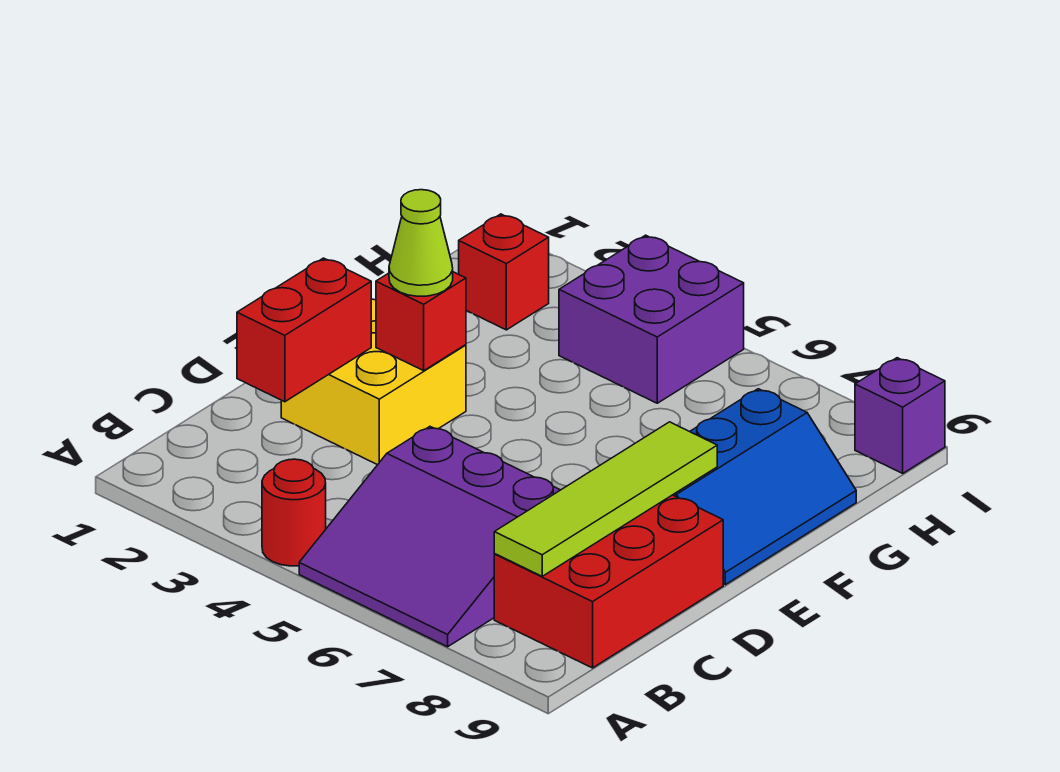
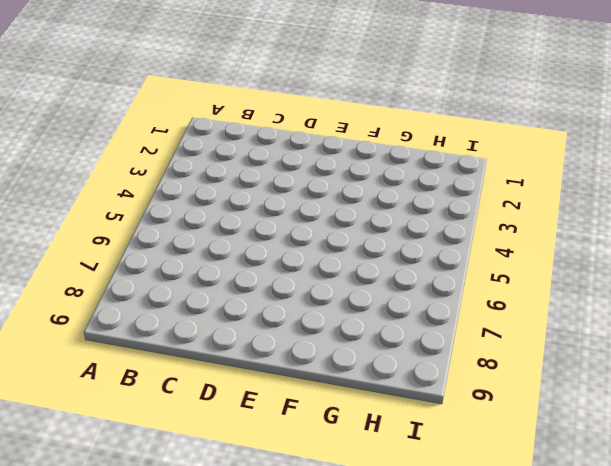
none -> red round brick A4 level 1
none -> purple slope A5:C7 level 1 top C
none -> red brick B8:D9 level 1

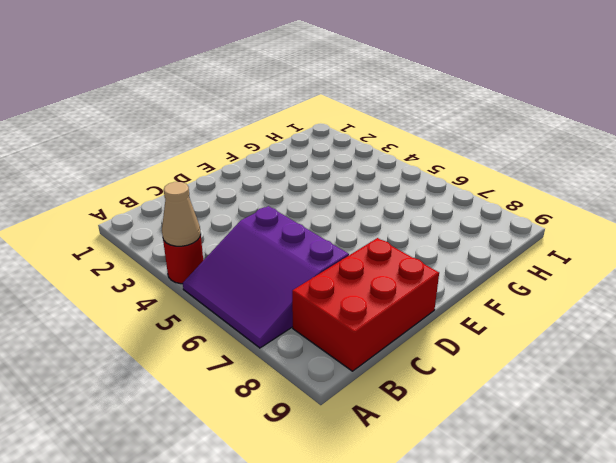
tan cone A4 level 2 -> none
none -> yellow brick D2:E3 level 1
none -> blue slope E8:G9 level 1 top 8
none -> red brick H2 level 1

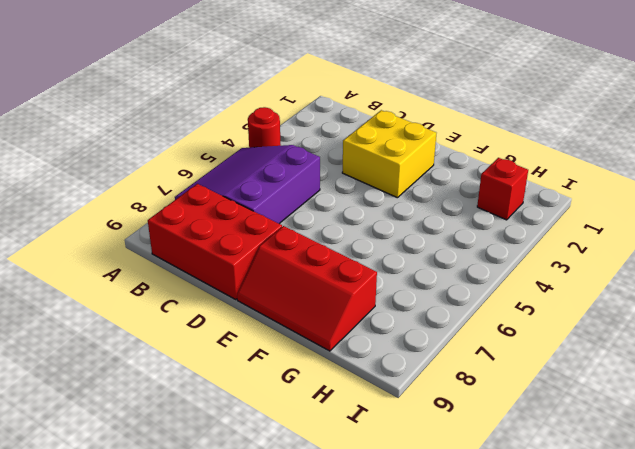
red slope E8:G9 level 1 top 8 -> blue slope E8:G9 level 1 top 8
none -> purple brick H4:I5 level 1
none -> purple brick I9 level 1
none -> lime tile B8:E8 level 2

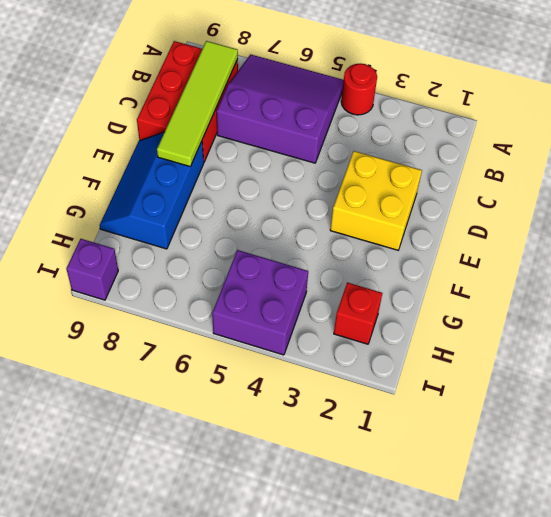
none -> red brick C2:D2 level 2
none -> red brick E3 level 2
none -> lime cone E3 level 3

